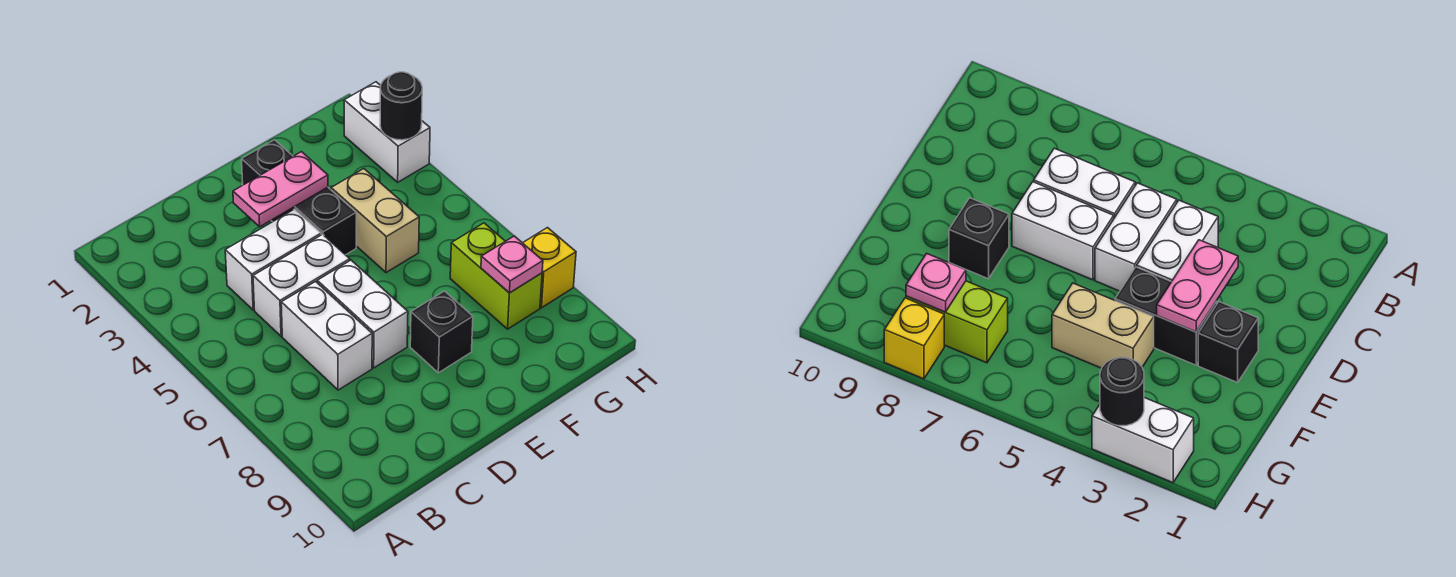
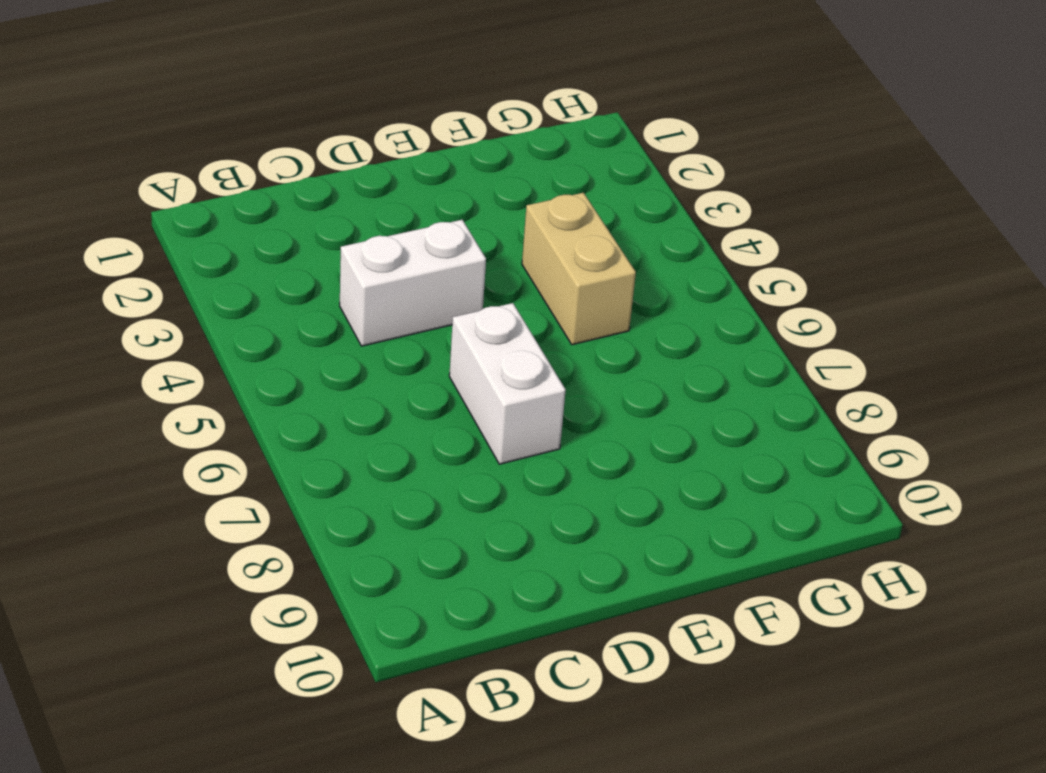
none -> white brick C5:D5 level 1
none -> white brick C6:C7 level 1
none -> black brick E2 level 1

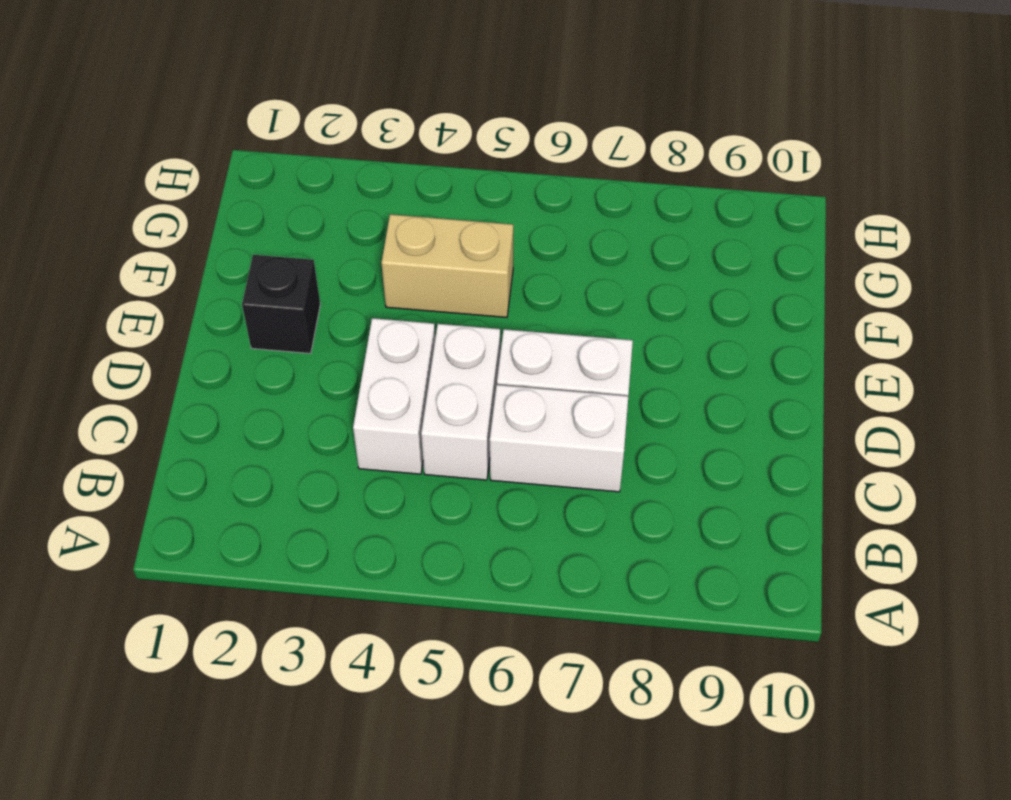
none -> black brick E3:E4 level 1
none -> black brick E8 level 1
none -> lime brick G7:G8 level 1

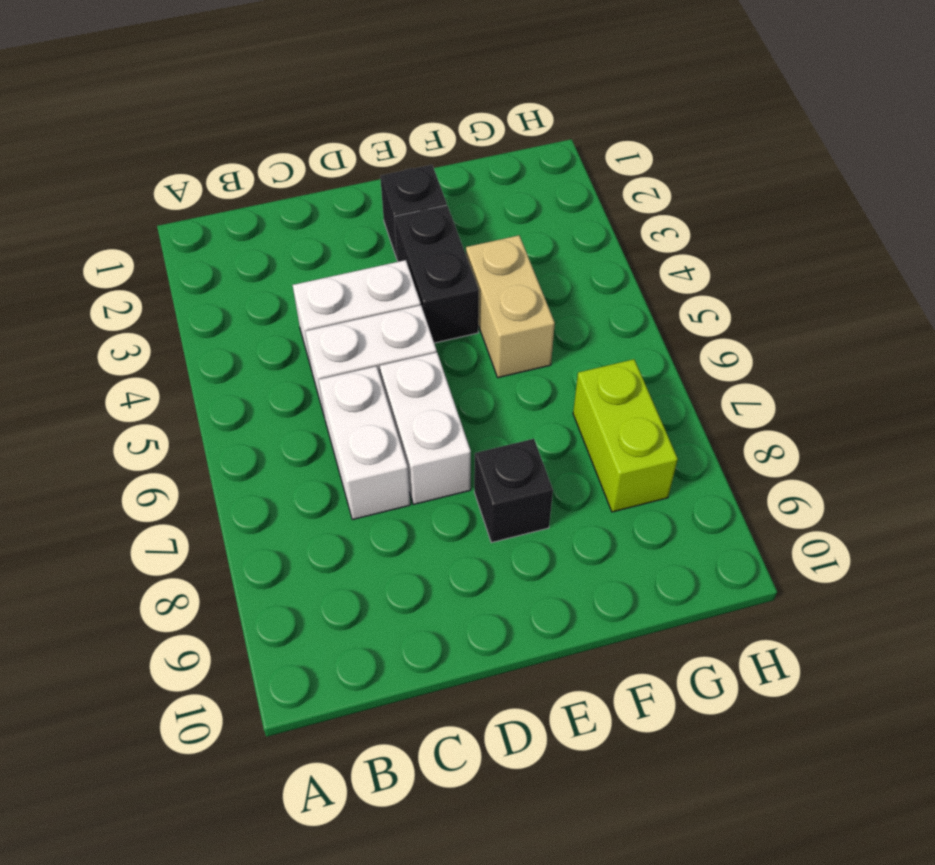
none -> white brick H2:H3 level 1
none -> yellow brick H8 level 1
none -> pink plate D3:E3 level 2

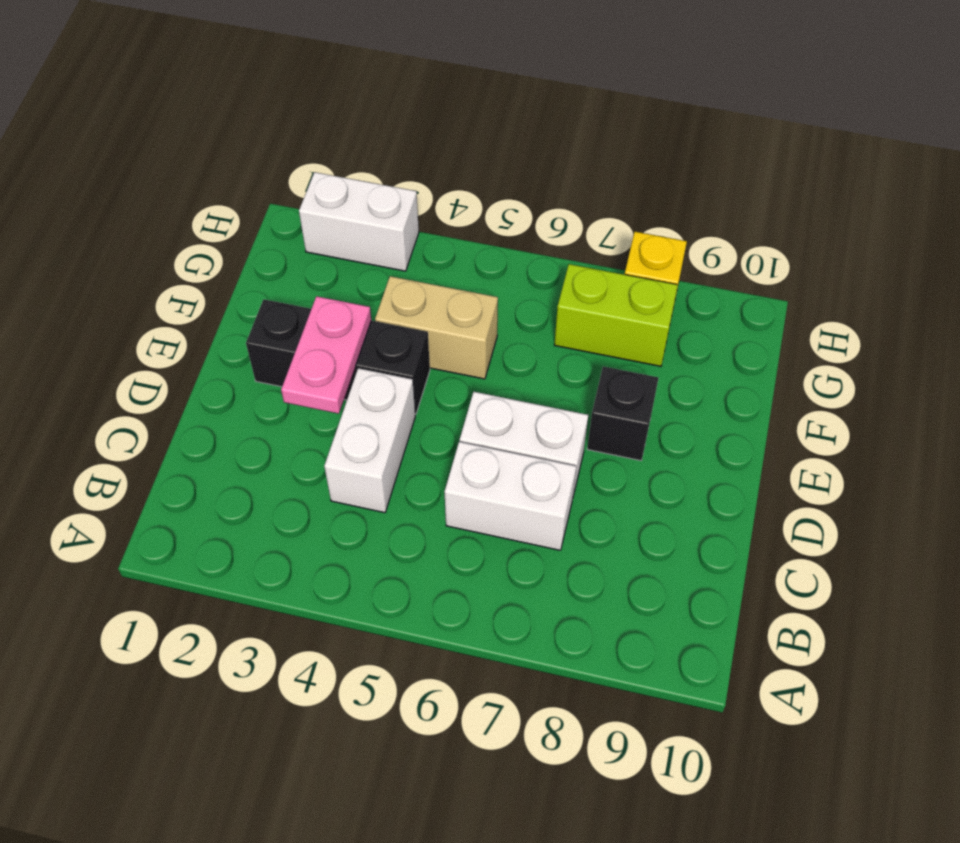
none -> white brick C5:D5 level 1
none -> pink plate G8 level 2
none -> black round brick H3 level 2

